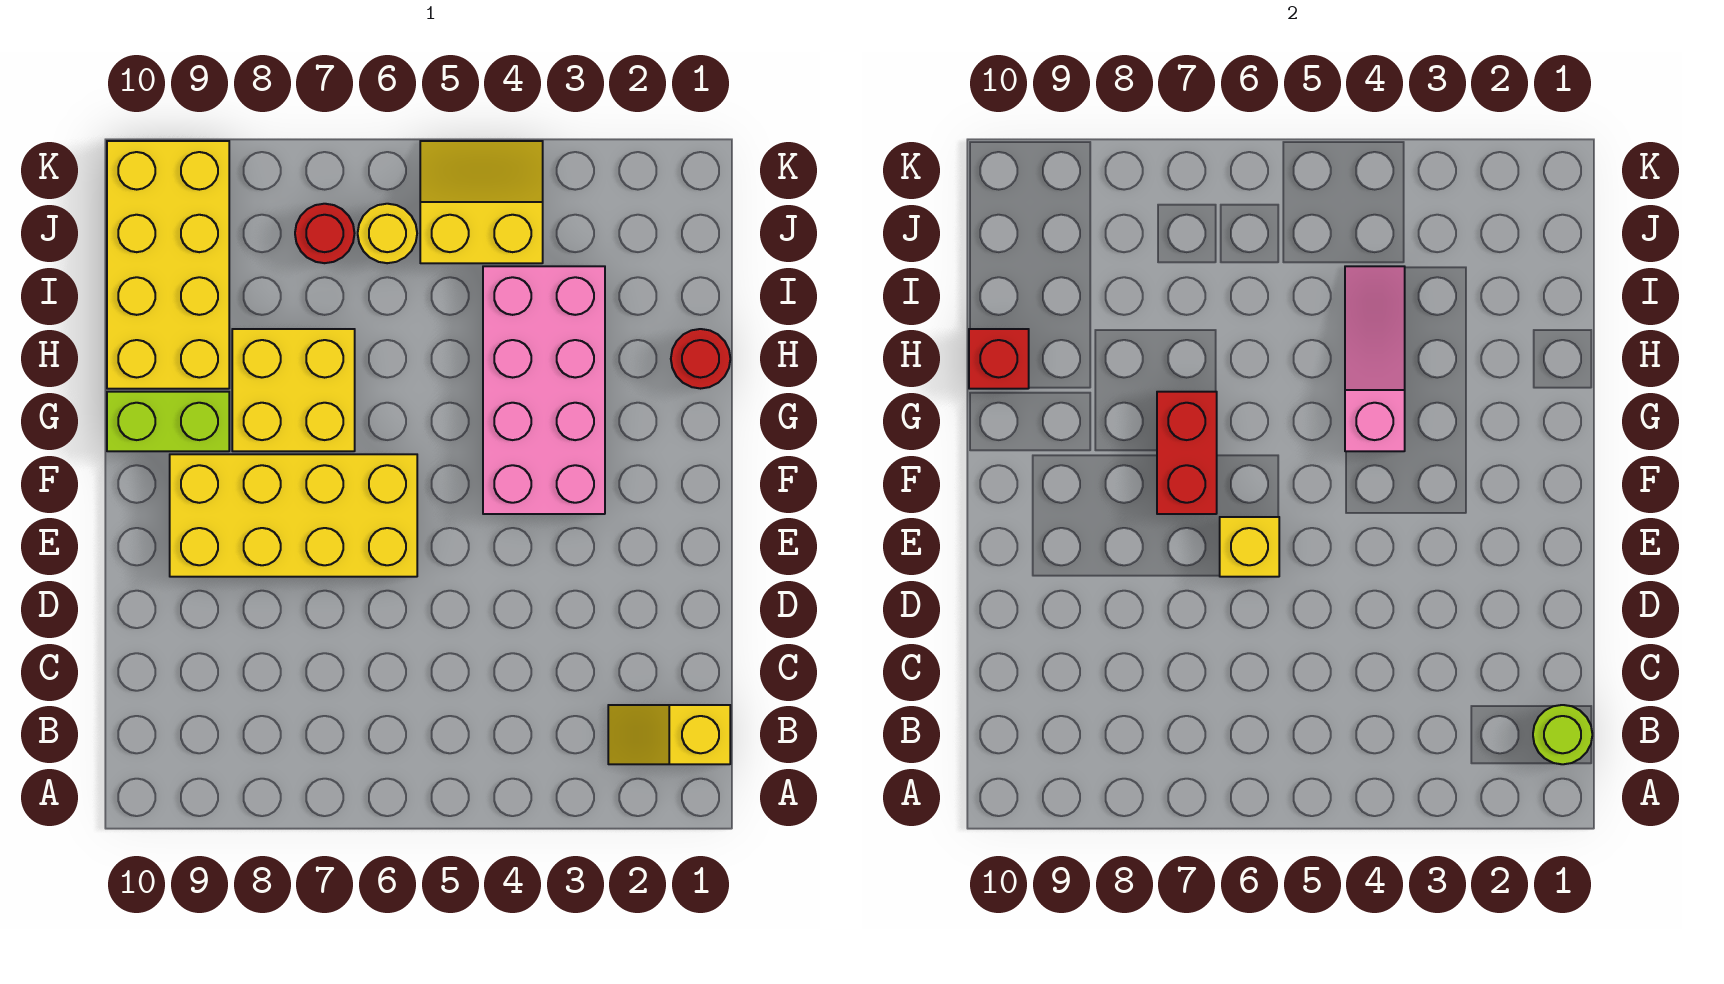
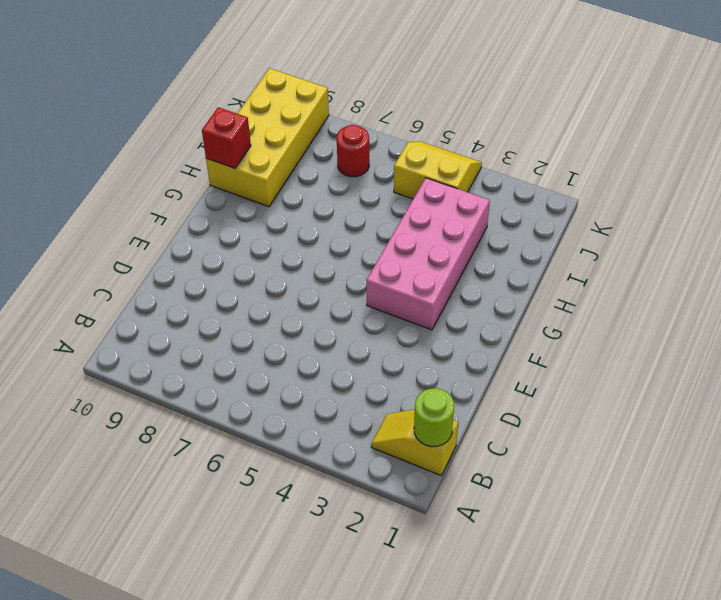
none -> yellow brick E6:F9 level 1
none -> yellow brick G7:H8 level 1
none -> lime brick G9:G10 level 1

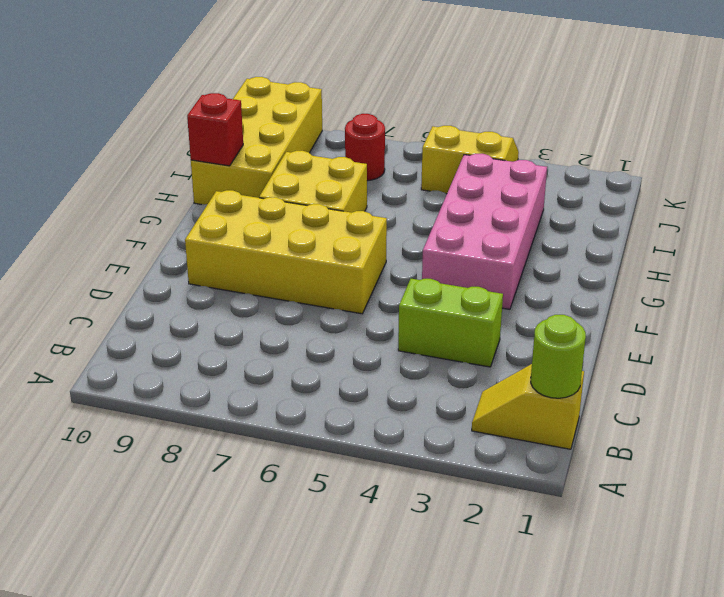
lime brick D3:D4 level 1 -> lime brick G9:G10 level 1
none -> red round brick H1 level 1
none -> yellow round brick J6 level 1
none -> yellow brick E6 level 2

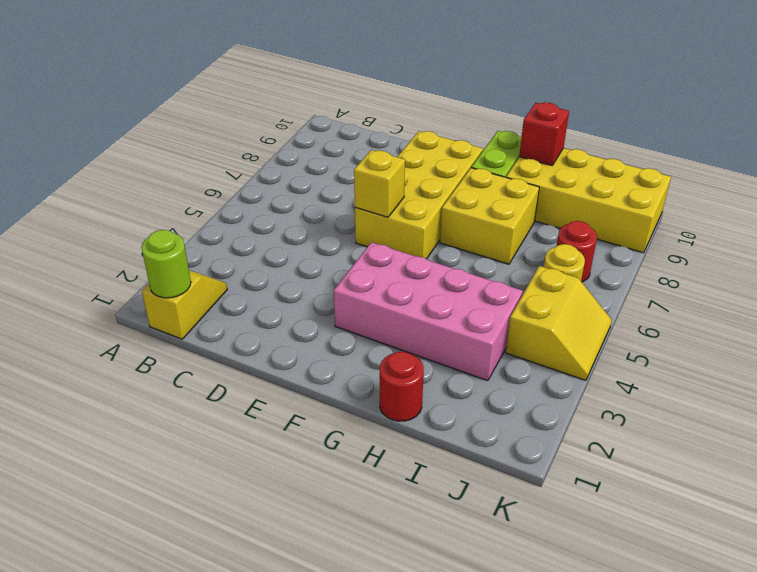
none -> red brick F7:G7 level 2
none -> pink slope G4:I4 level 2 top G

